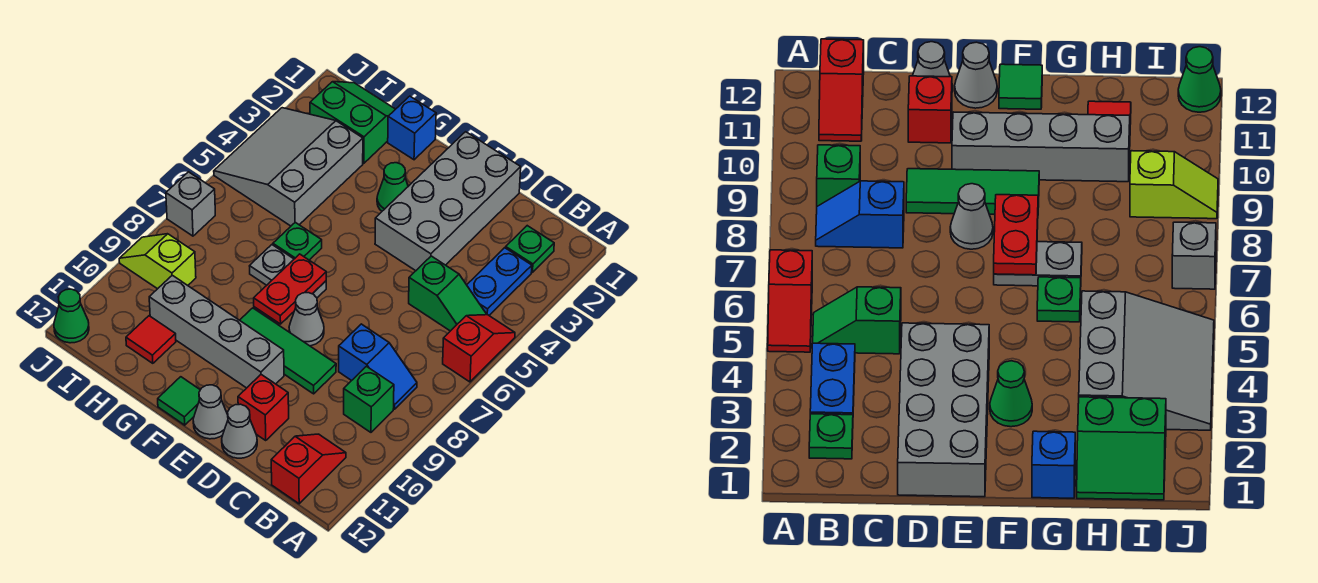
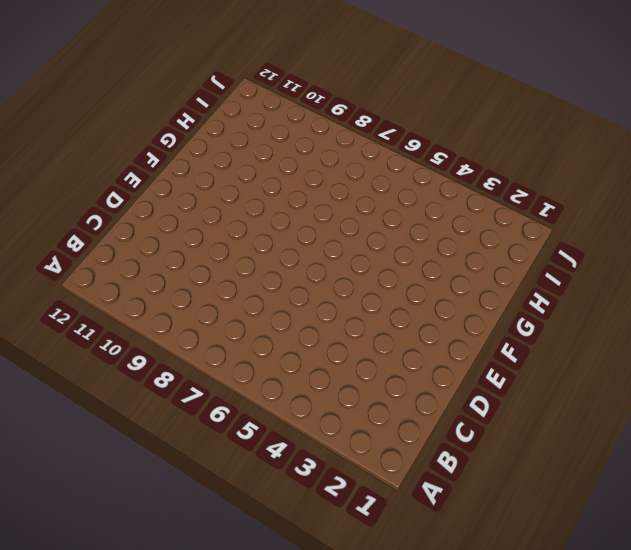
none -> red slope A5:A6 level 1 top 6
none -> green plate B2 level 1
none -> blue plate B3:B4 level 1

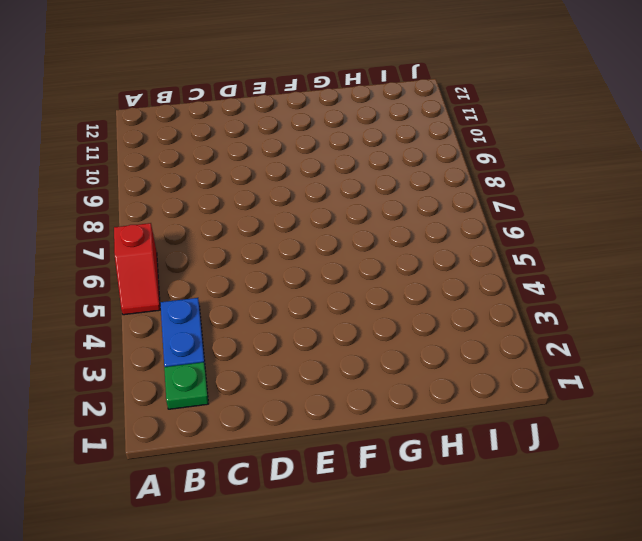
none -> green slope B5:C5 level 1 top C
none -> blue slope B8:C8 level 1 top C
none -> green brick B9 level 1

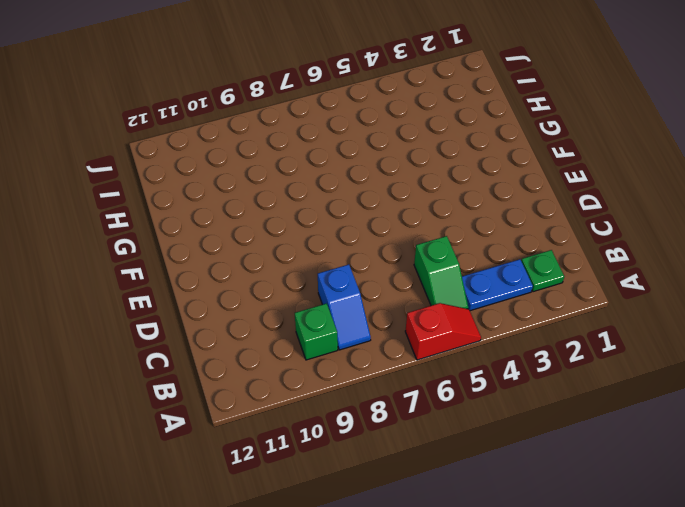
none -> red slope B11:B12 level 1 top 12
none -> grey brick D1:E4 level 1
none -> green tile D9:F9 level 1

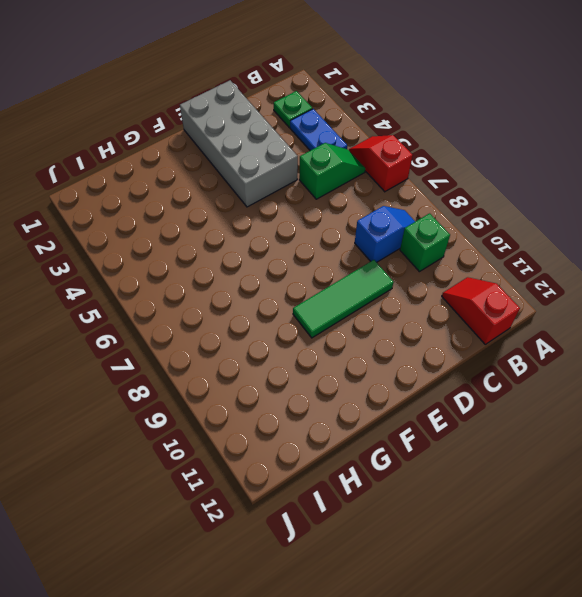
none -> red brick D11 level 1
none -> grey cone D12 level 1
none -> grey cone E8 level 1

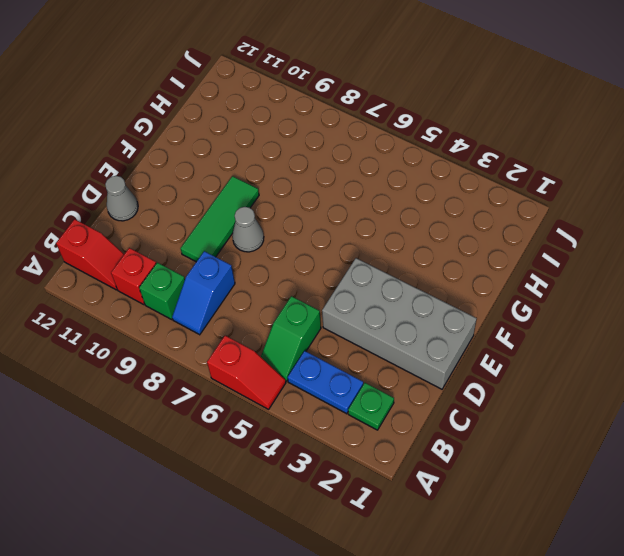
red brick B10 level 1 -> red brick D11 level 1
none -> grey brick E10:H10 level 1
none -> grey cone E12 level 1
none -> green cone F3 level 1

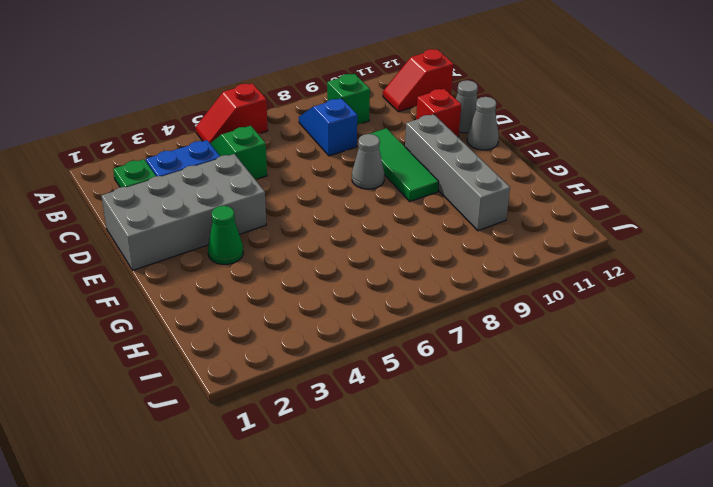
none -> grey plate F7:G7 level 1
none -> green tile F12 level 1
none -> blue brick G1 level 1

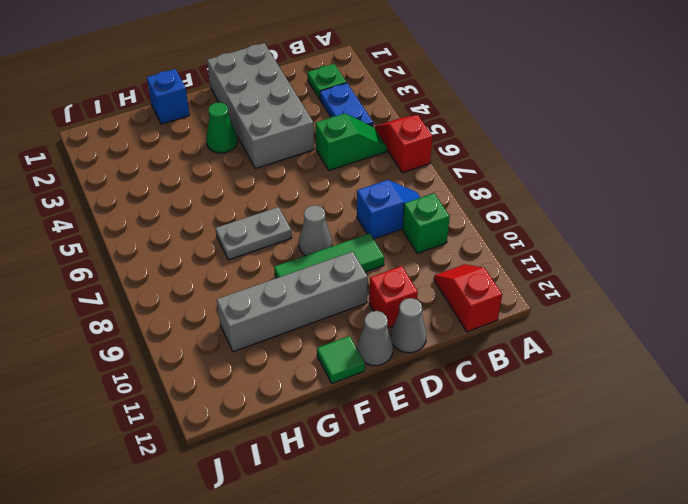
none -> green plate G6 level 1
none -> green slope H1:I2 level 1 top 2
none -> grey slope H3:J5 level 1 top H

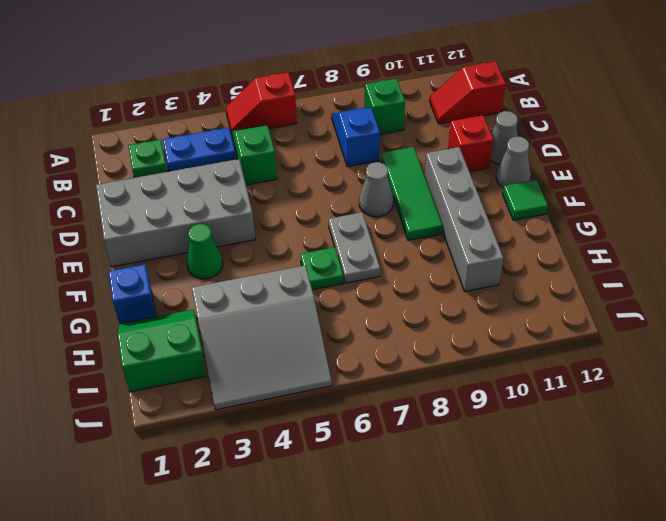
green slope H1:I2 level 1 top I -> green slope H1:I2 level 1 top 2
none -> red tile H11 level 1
none -> lime slope I9:J9 level 1 top I
none -> grey brick J7 level 1

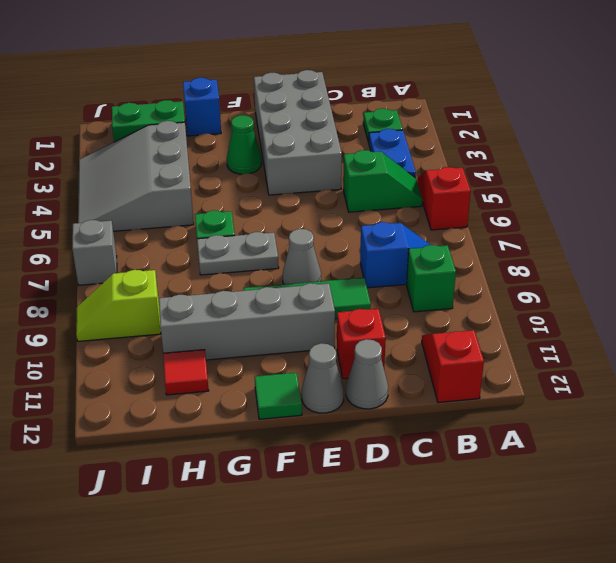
none -> green cone J12 level 1
none -> red plate F7:F8 level 2

